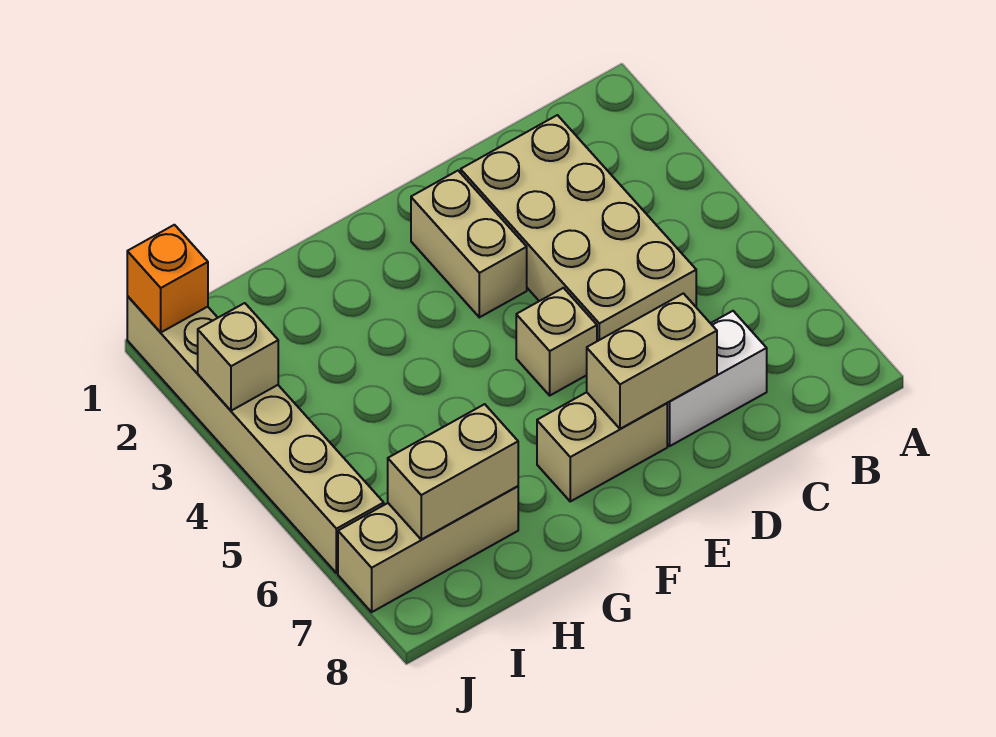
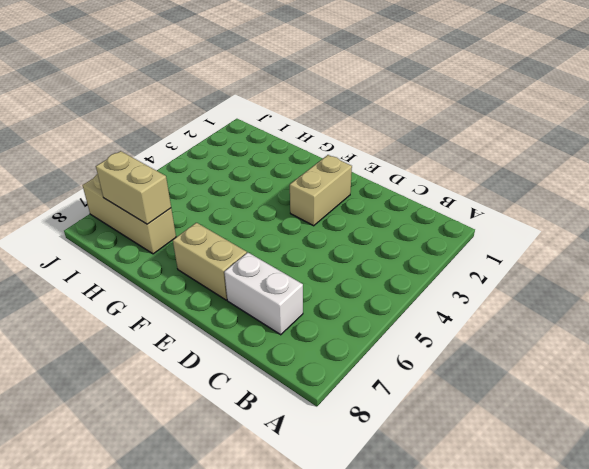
none -> tan brick C2:D5 level 1
none -> tan brick E5 level 1

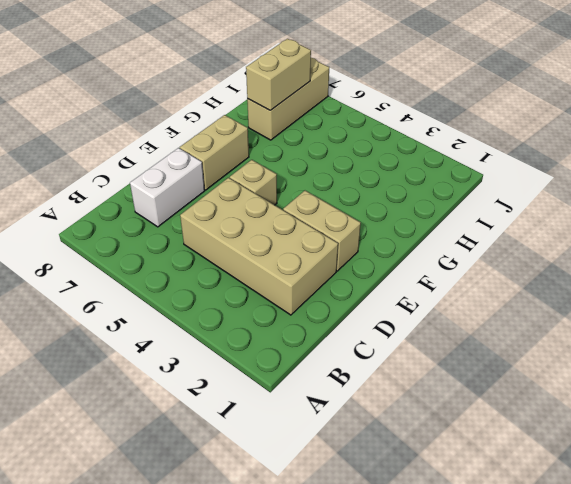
none -> tan brick J1:J6 level 1
none -> tan brick D7:E7 level 2

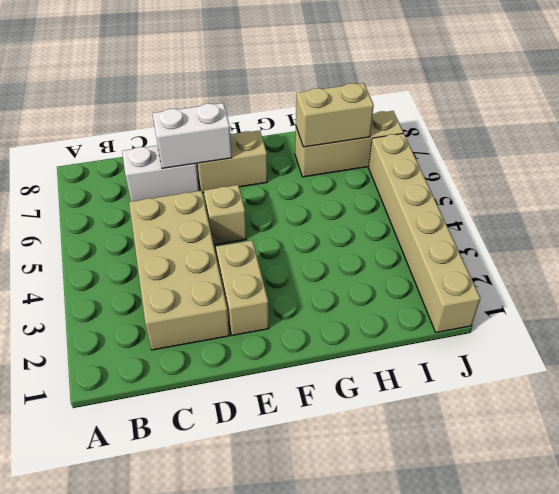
white brick D7:E7 level 2 -> tan brick D7:E7 level 2
none -> orange brick J1 level 2
none -> tan brick J3 level 2

